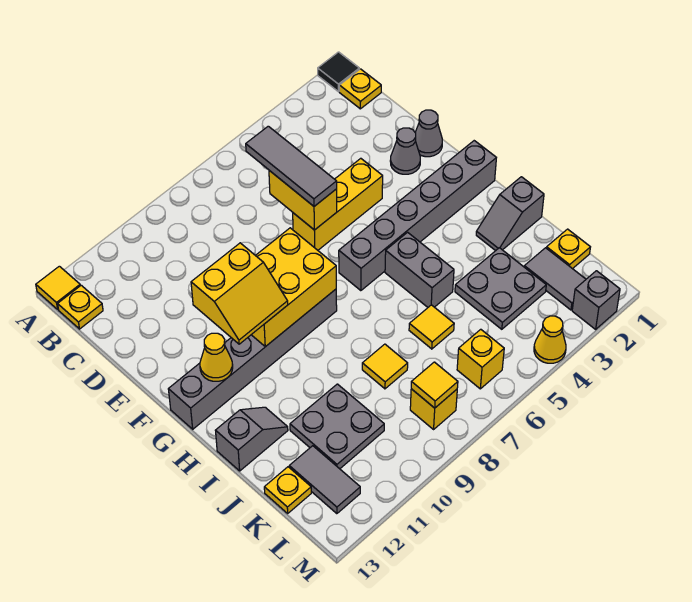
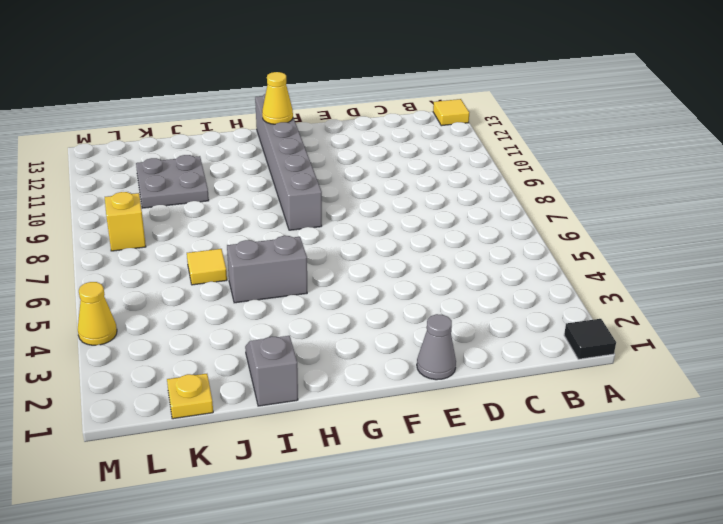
none -> yellow plate B1 level 1
none -> yellow plate B13 level 1
none -> grey cone E2 level 1
none -> yellow brick E4:E6 level 1

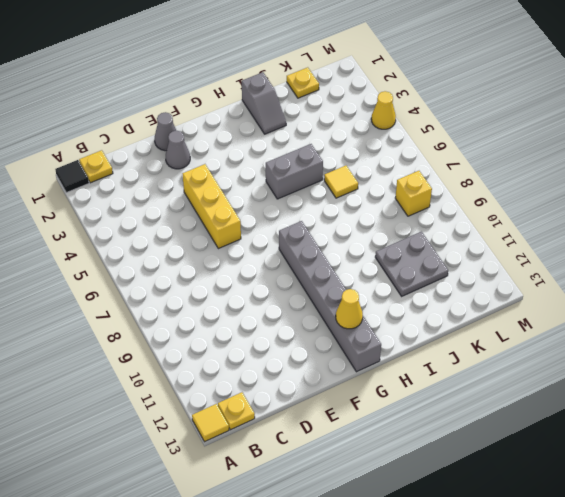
none -> grey brick G1:G6 level 1
none -> grey slope I12:I13 level 1 top 13
none -> grey plate J3:K4 level 1
none -> yellow tile J8 level 1

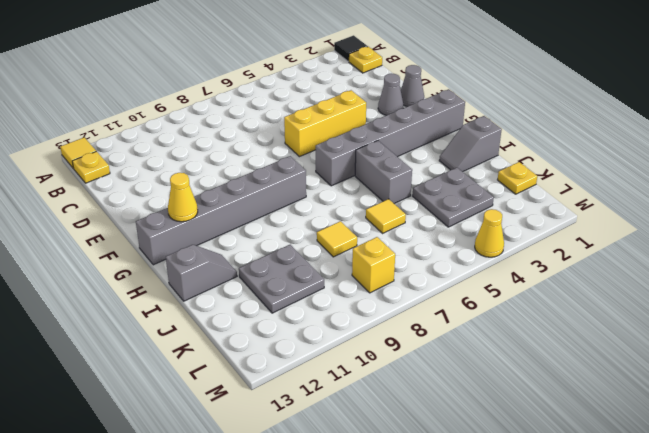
none -> grey tile K2:L2 level 1
none -> grey tile K12:L12 level 1
none -> yellow plate K13 level 1
none -> yellow brick L6 level 1

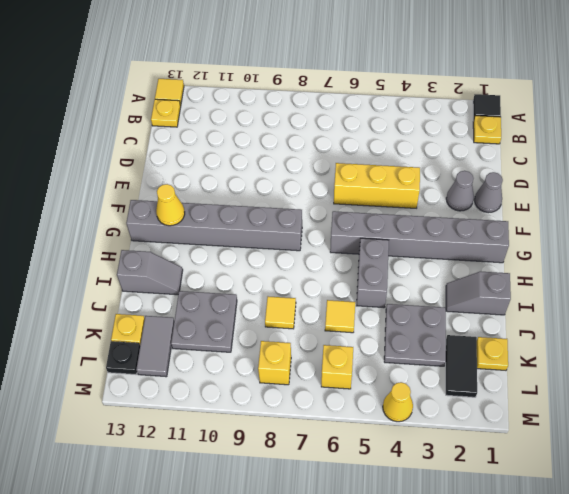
black tile K2:L2 level 1 -> grey tile K2:L2 level 1
black plate L13 level 1 -> none
none -> grey brick M2 level 1
none -> yellow brick D6:E6 level 2
none -> yellow brick F8:G10 level 2
none -> yellow tile L8 level 2

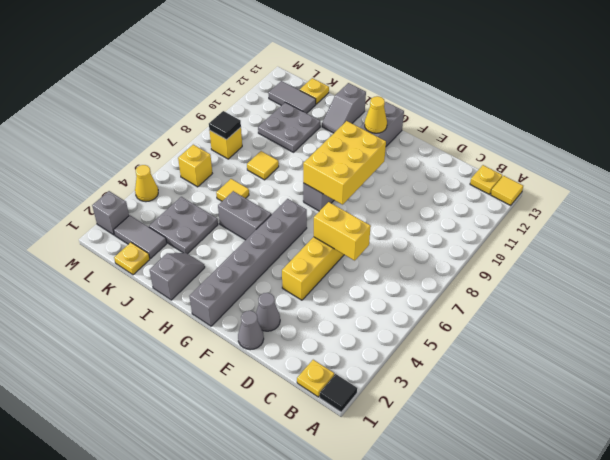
black tile L8 level 2 -> yellow tile L8 level 2
none -> grey tile C6:E6 level 3
none -> yellow slope F10:G11 level 3 top F

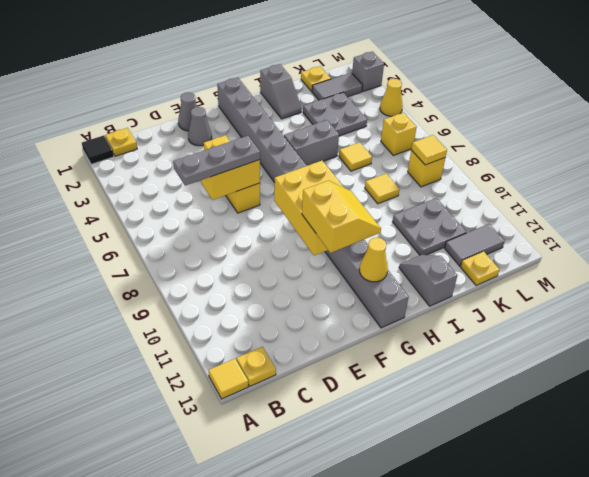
grey plate C6:E6 level 3 -> grey tile C6:E6 level 3

